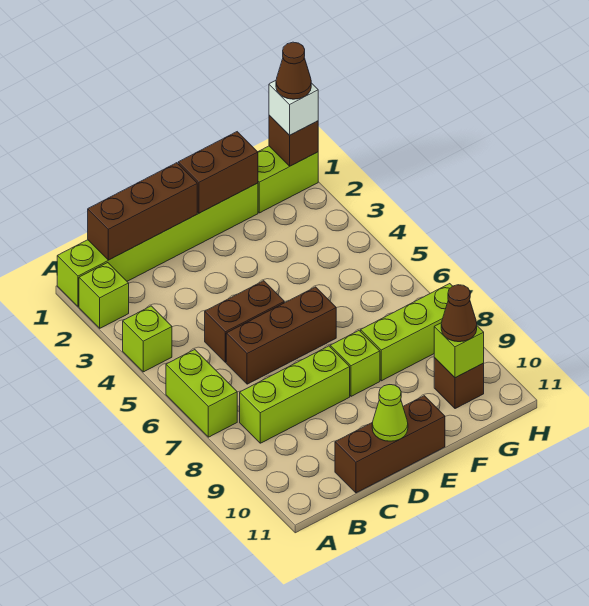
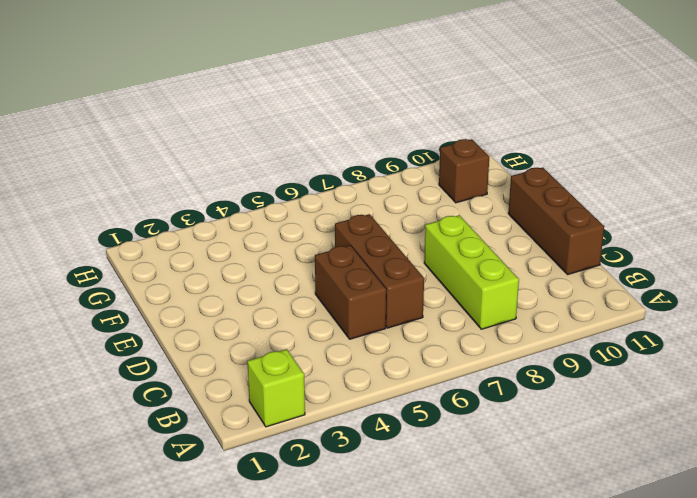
none -> lime brick A1:F1 level 1
none -> lime brick A4 level 1
none -> lime brick A6:A7 level 1

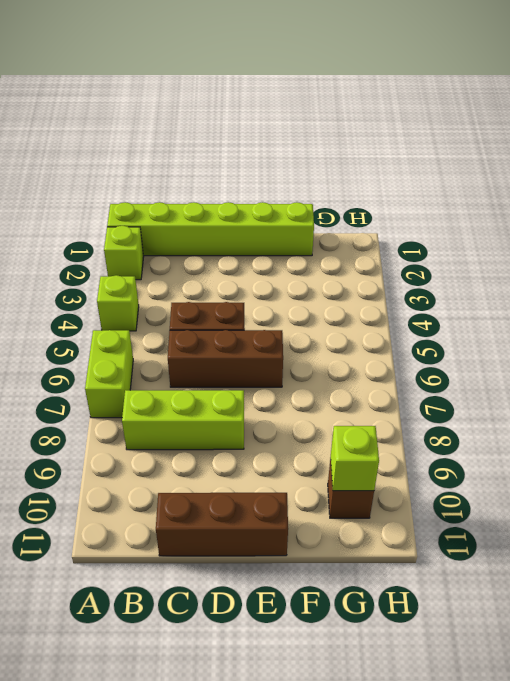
none -> lime brick E8 level 1
none -> lime brick F8:H8 level 1
none -> lime brick G1:H1 level 1

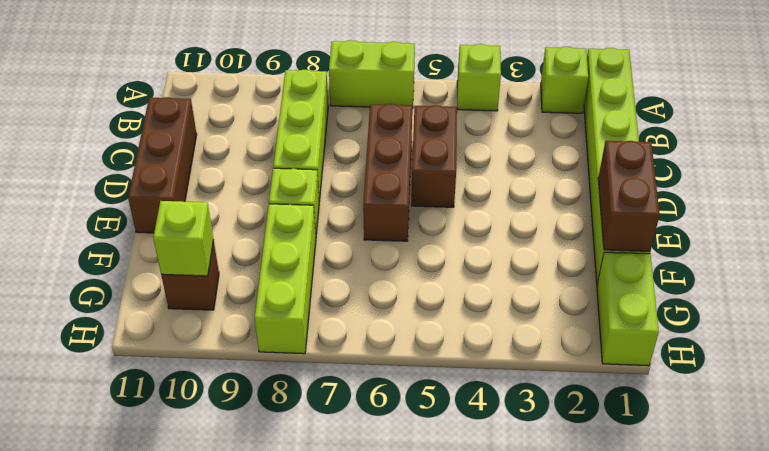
none -> brown brick B1:D1 level 2
none -> lime cone D11 level 2
none -> brown brick H1 level 2

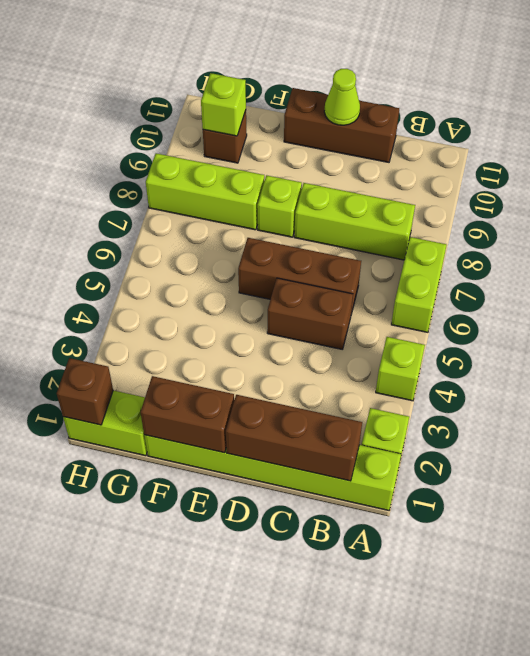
none -> brown cone G10 level 3
none -> white brick H1 level 3
none -> brown cone H1 level 4

